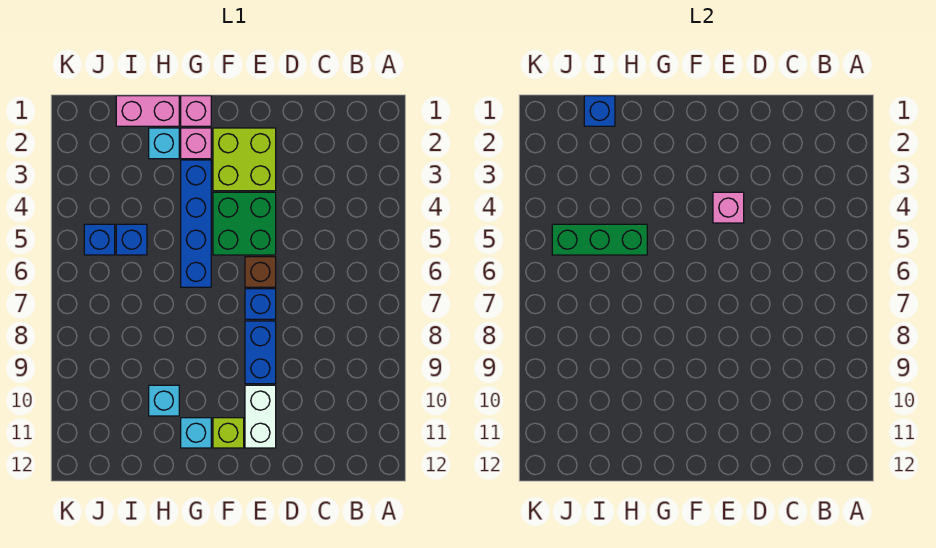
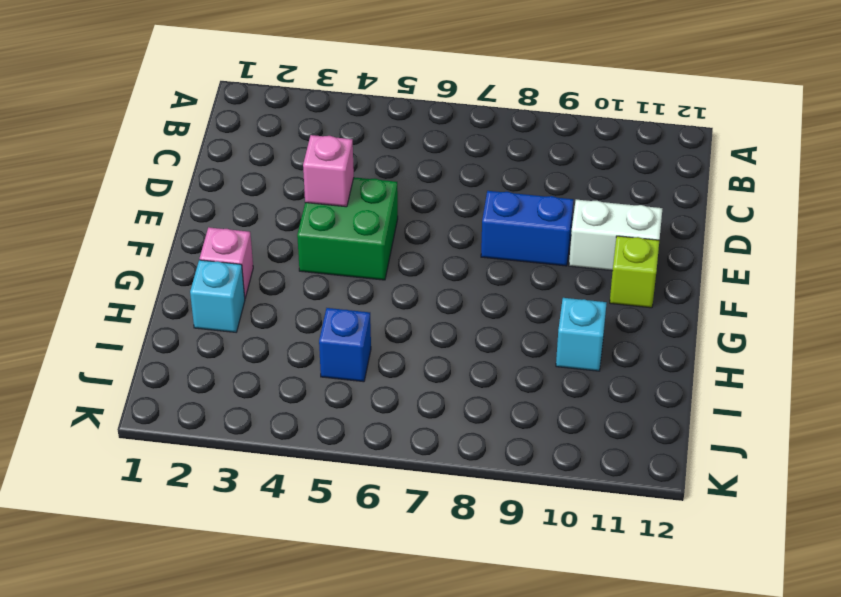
none -> lime brick E2:F3 level 1
none -> brown brick E6 level 1
none -> blue brick E7 level 1

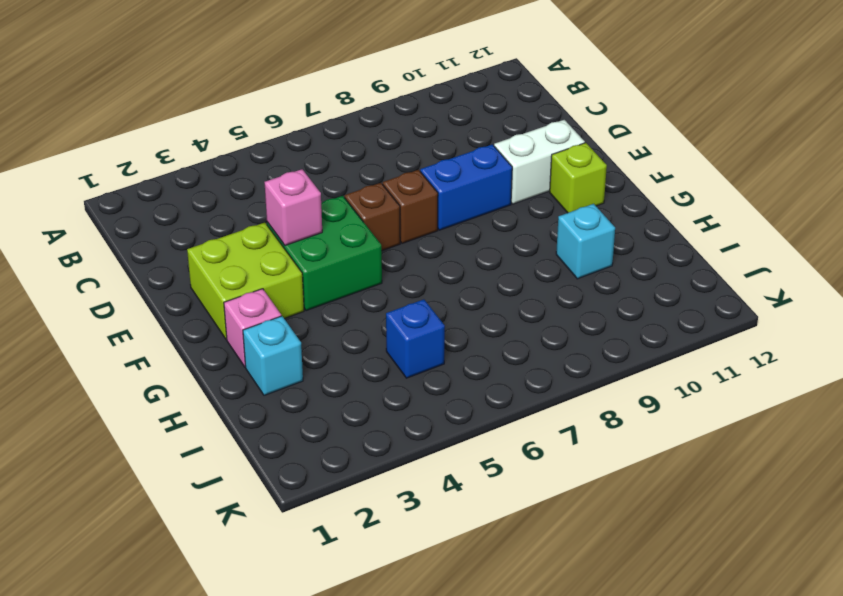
brown brick E7 level 1 -> blue brick E7 level 1
none -> pink brick G1 level 1
none -> blue brick G3:G6 level 1
none -> cyan brick G11 level 1

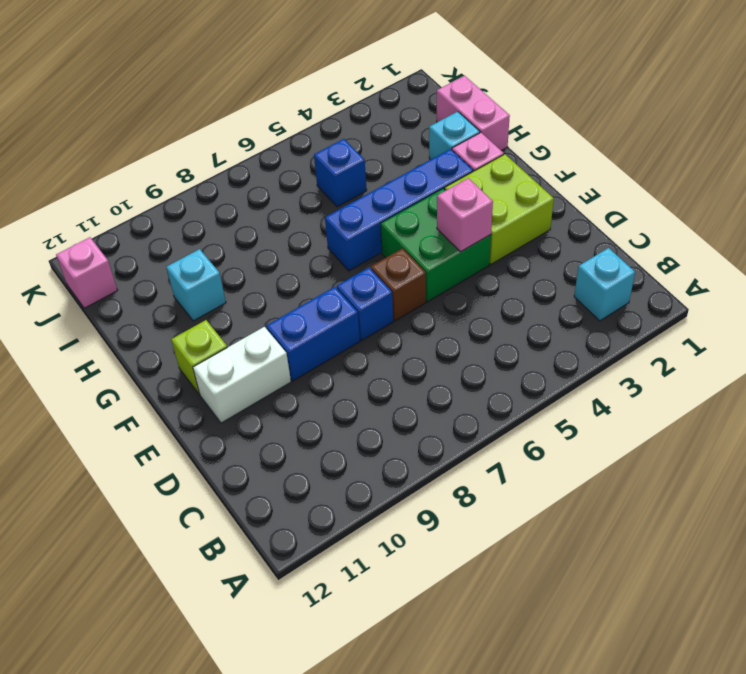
cyan brick B2 level 1 -> cyan brick G11 level 1
pink brick J12 level 1 -> pink brick G1 level 1
none -> blue brick J5 level 1
none -> green brick H5:J5 level 2
none -> blue brick I1 level 2

